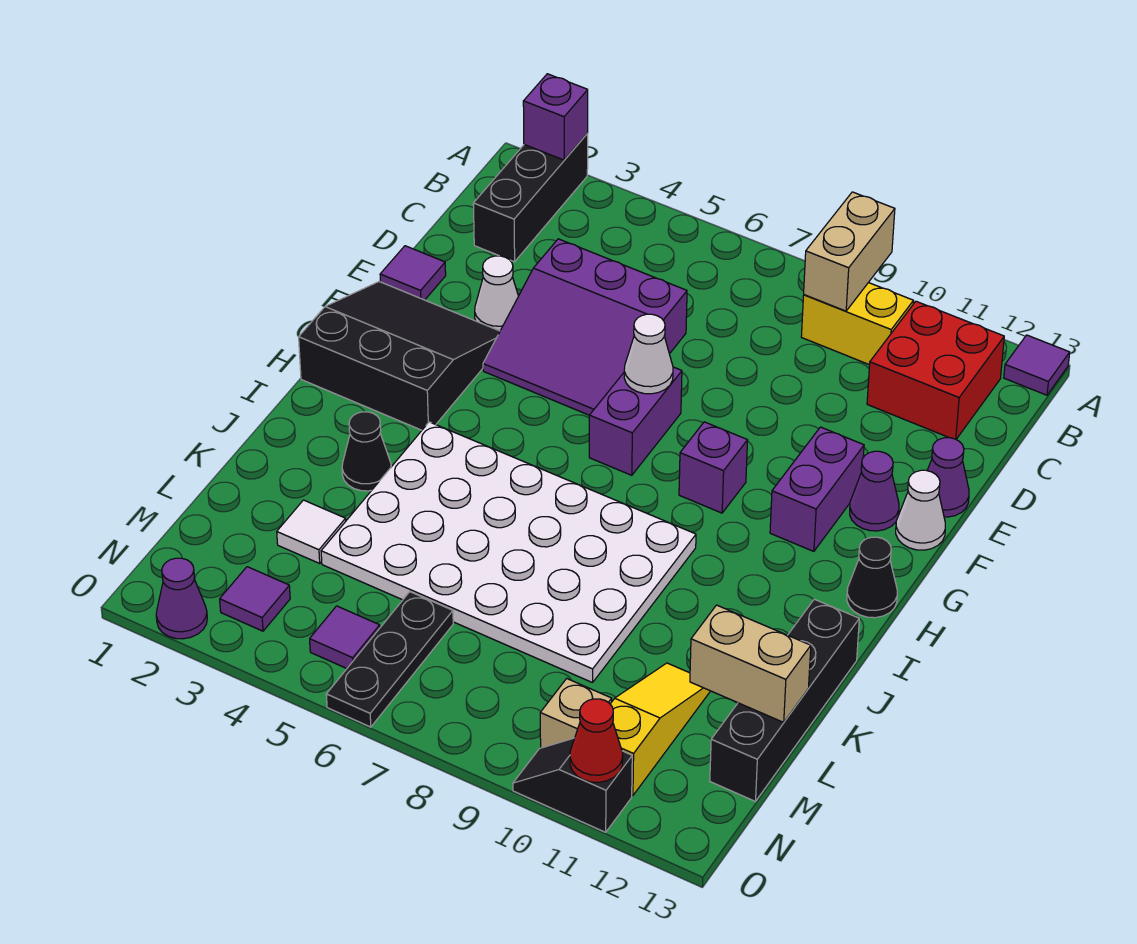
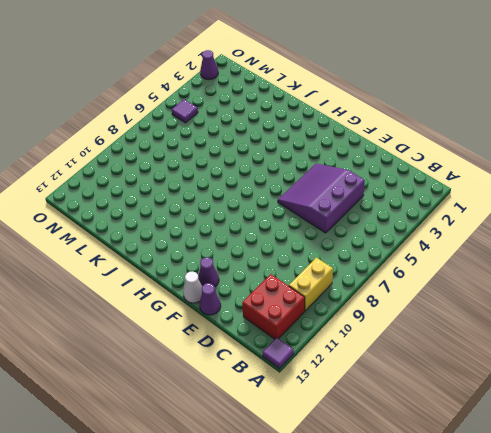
none -> black brick A2:C2 level 1
none -> purple tile E1 level 1
none -> white cone E3 level 1
none -> black slope F1:H3 level 1 top H

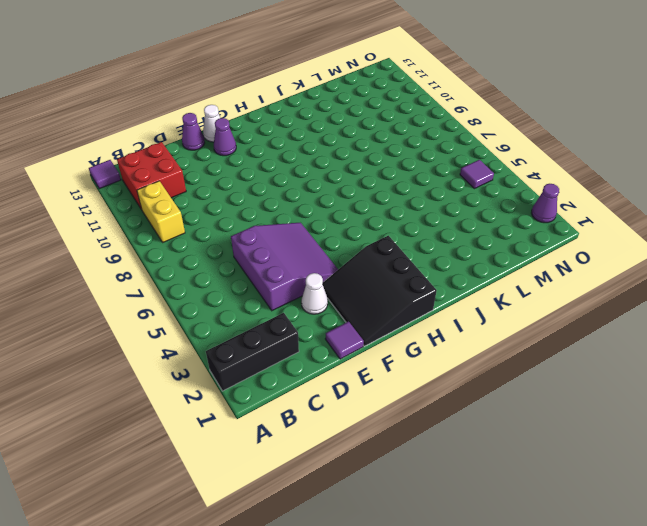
none -> purple brick F7:G7 level 1
none -> purple brick F11:G11 level 1
none -> purple brick G9 level 1
none -> black cone H13 level 1

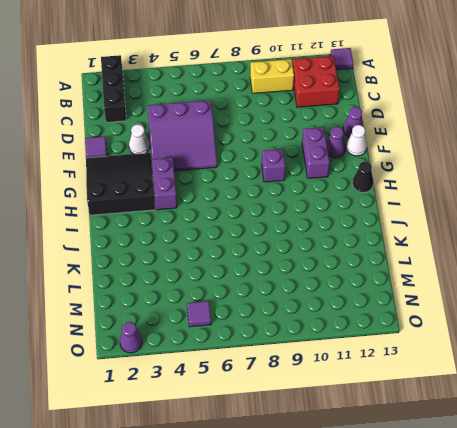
purple brick G4:H4 level 1 -> purple brick F7:G7 level 1
none -> white plate I4:L9 level 1
none -> black cone J3 level 1
none -> black brick J13:M13 level 1
none -> white tile L3 level 1

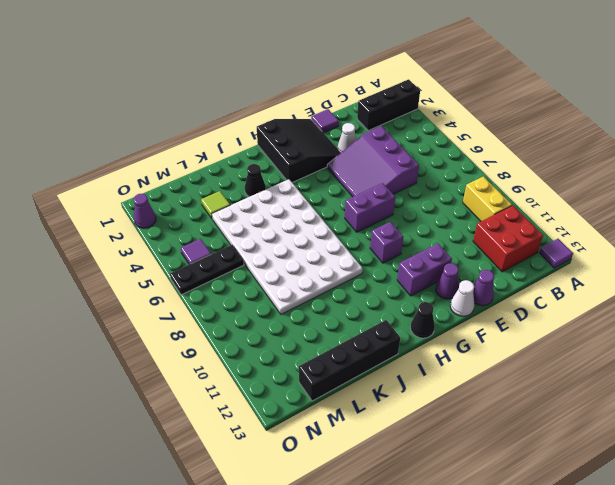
lime tile L3 level 1 -> white tile L3 level 1
none -> yellow slope L11:N11 level 1 top N
none -> purple tile N3 level 1
none -> tan brick N10 level 1
none -> black slope O10:O11 level 1 top 11

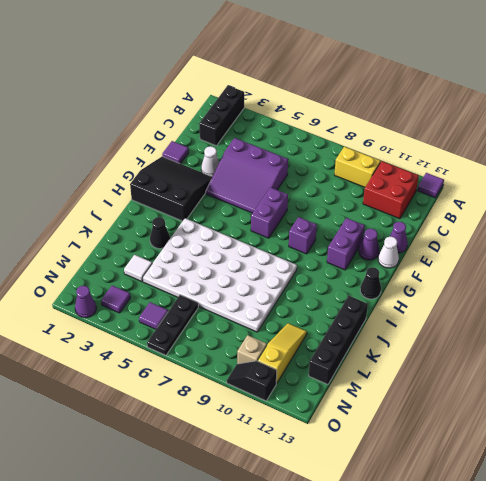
none -> purple brick A2 level 2
none -> tan brick A9:B9 level 2
none -> white cone F7 level 2
none -> tan brick L12:L13 level 2

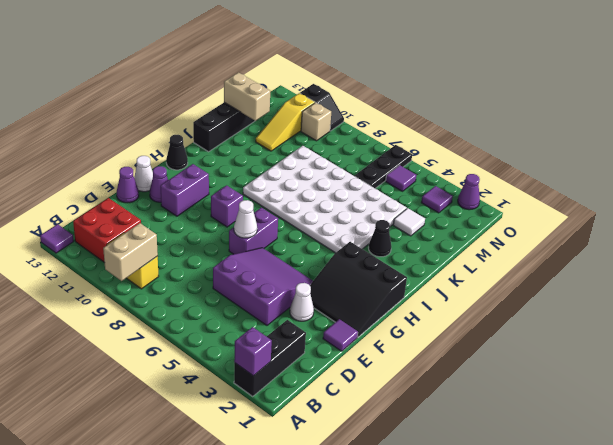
none -> red cone O11 level 2

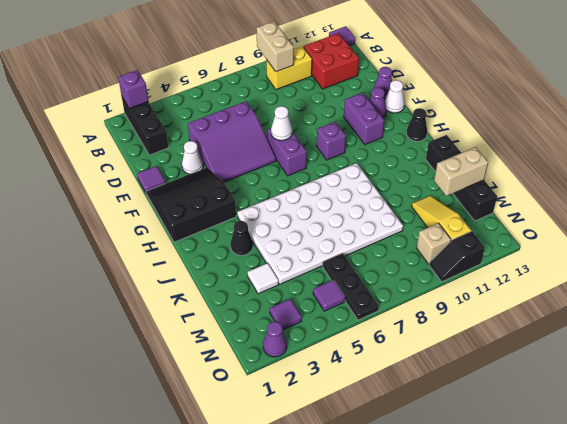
none -> red cone O11 level 2

